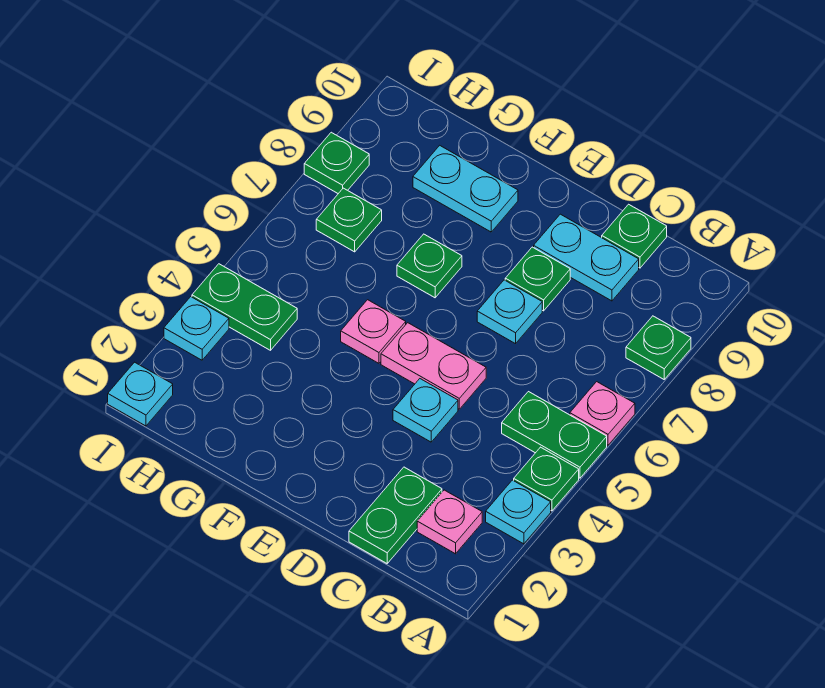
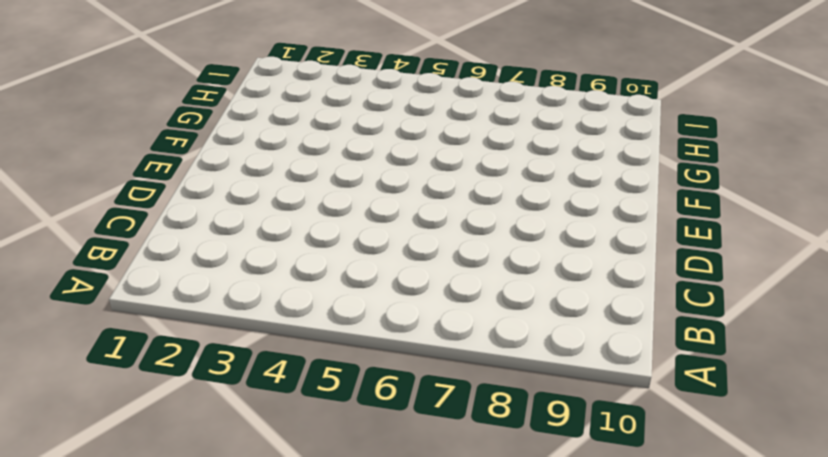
none -> cyan plate A3 level 1
none -> green plate A4 level 1
none -> green plate A5:B5 level 1

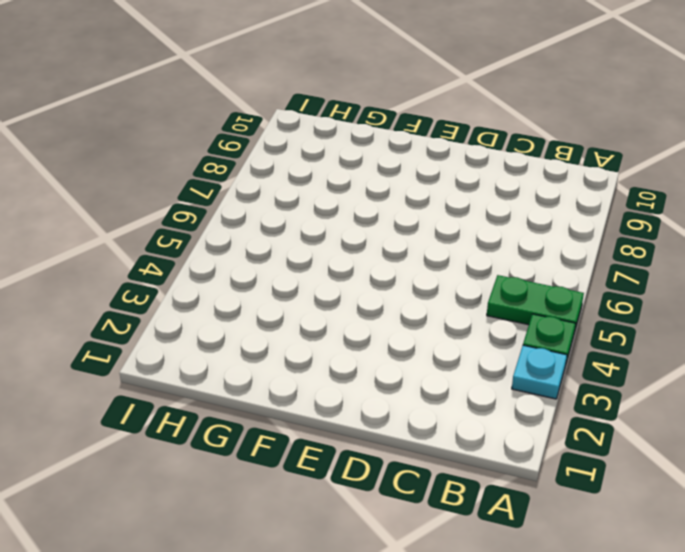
none -> pink plate A6 level 1
none -> green plate A8 level 1
none -> pink plate B2 level 1

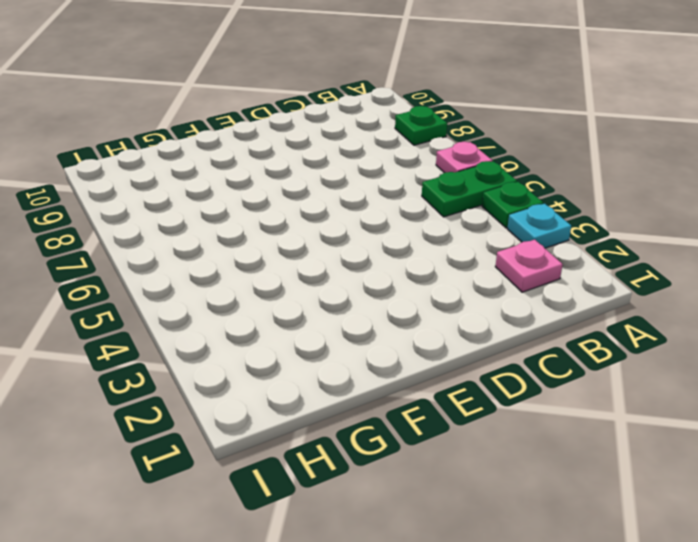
none -> green plate C1:C2 level 1
none -> cyan plate C9:D9 level 1
none -> green plate C10 level 1

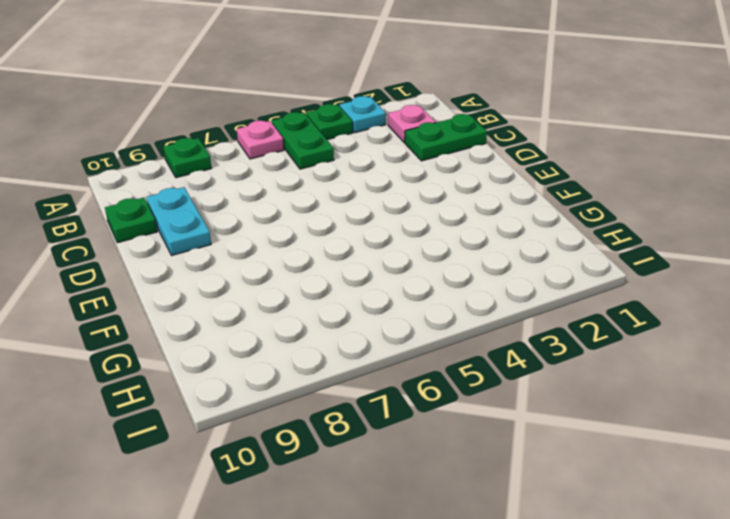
none -> cyan plate D4 level 1
none -> pink plate D5:E5 level 1
none -> cyan plate D7 level 1

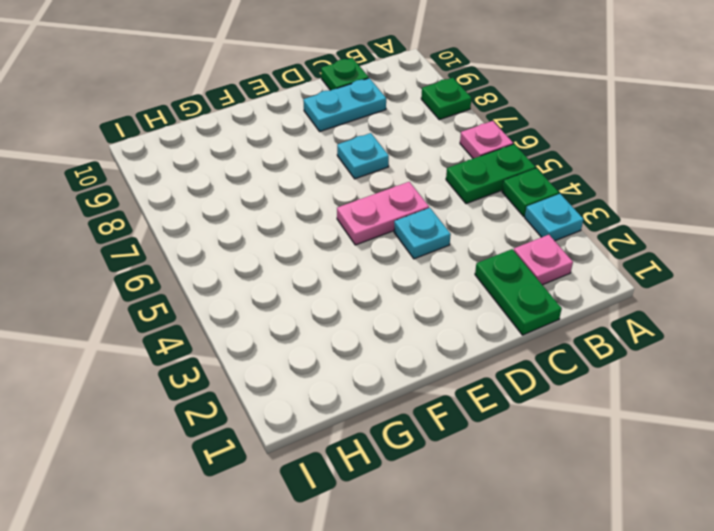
none -> green plate D8 level 1
none -> pink plate F5 level 1
none -> green plate F7 level 1

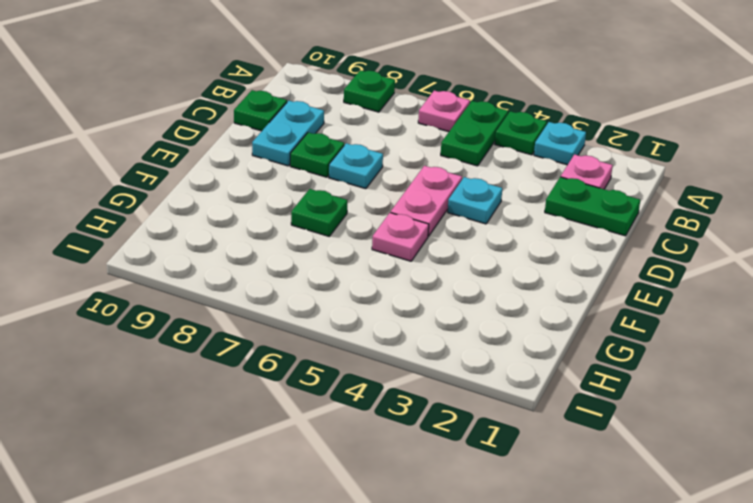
none -> cyan plate F9:G9 level 1
none -> green plate H4:I4 level 1
none -> green plate H7 level 1

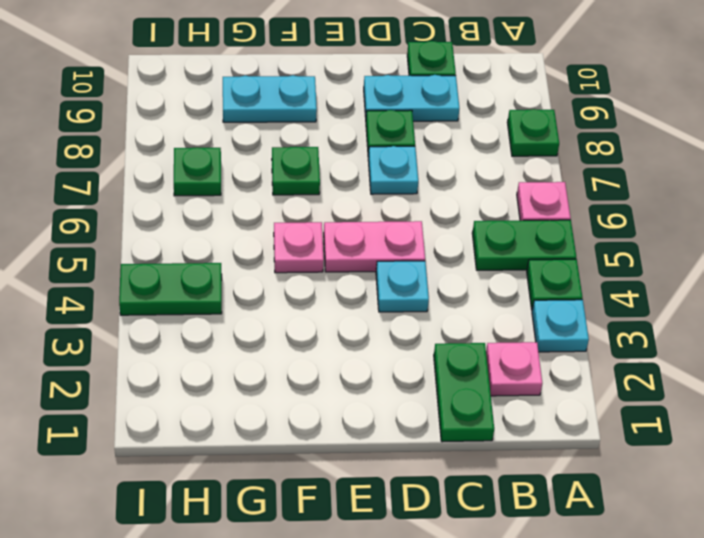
none -> cyan plate I1 level 1
none -> cyan plate I3 level 1
none -> green plate I8 level 1

